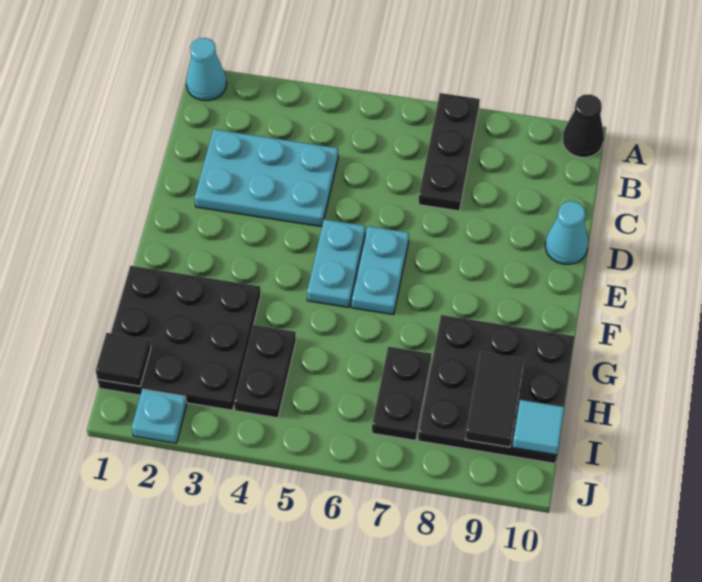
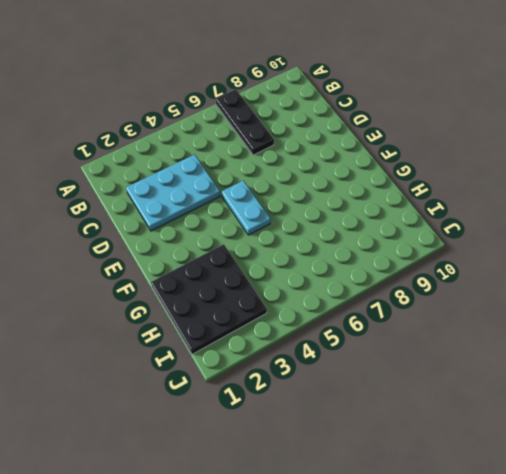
none -> cyan cone A1 level 1
none -> black cone A10 level 1
none -> cyan cone D10 level 1

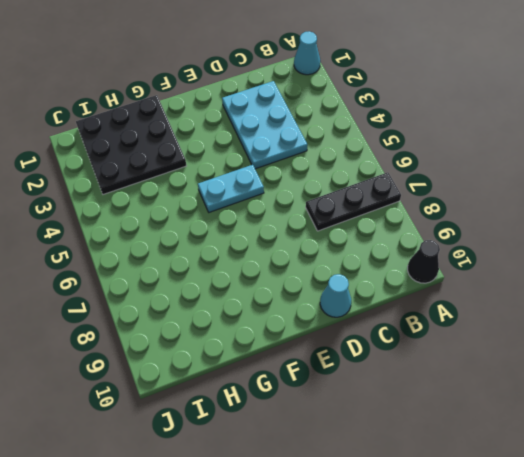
none -> cyan plate E6:F6 level 1
none -> black plate G8:I10 level 1
none -> black plate H4:I4 level 1

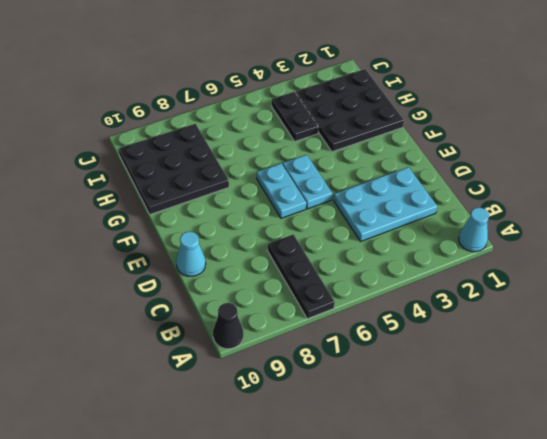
none -> black plate H7:I7 level 1
none -> cyan plate J2 level 1
none -> black tile H9:I9 level 2

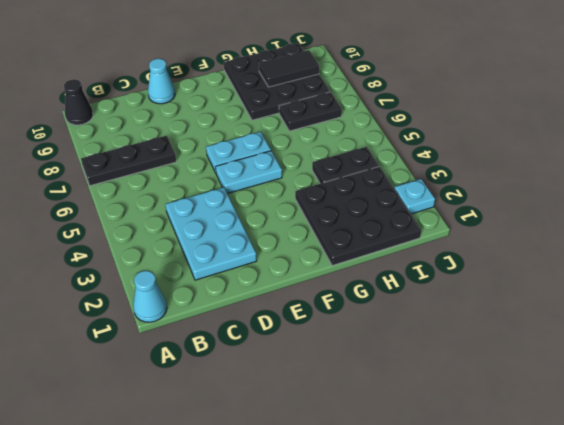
none -> black tile I1 level 2
none -> cyan tile I10 level 2

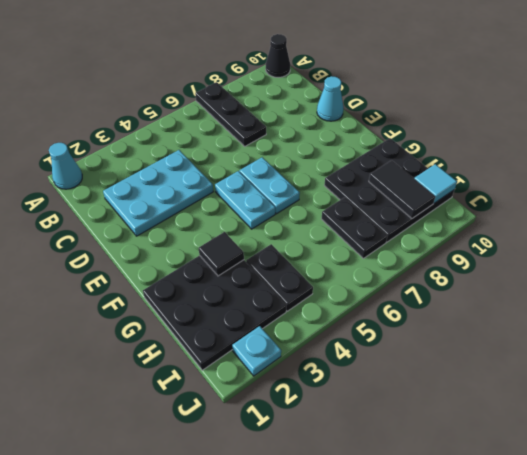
black tile G3 level 2 -> black tile I1 level 2

